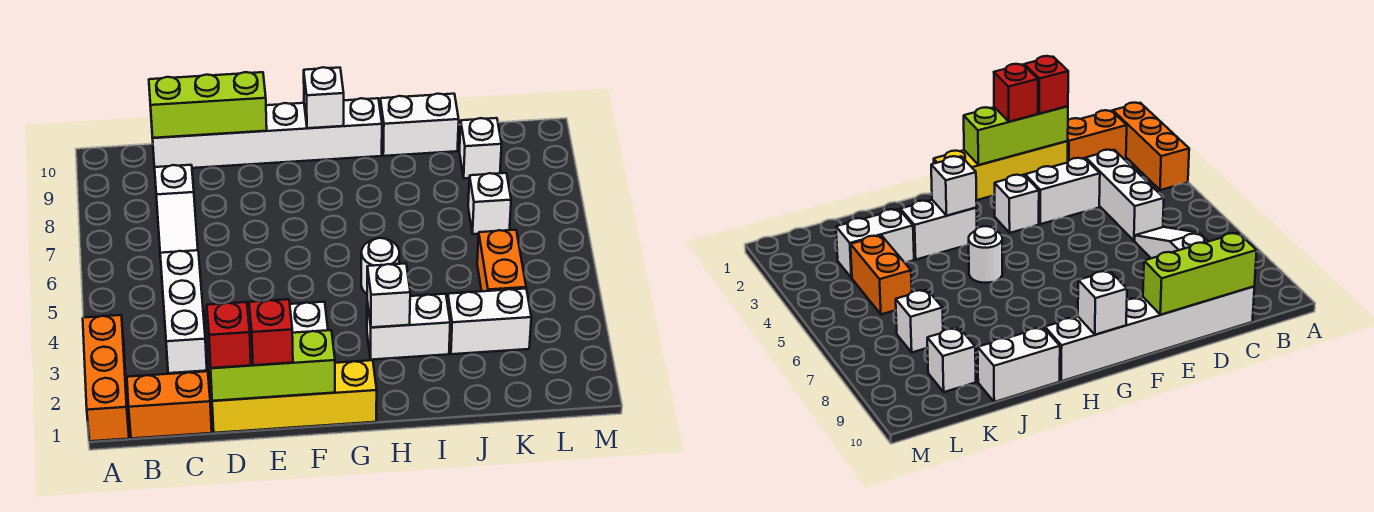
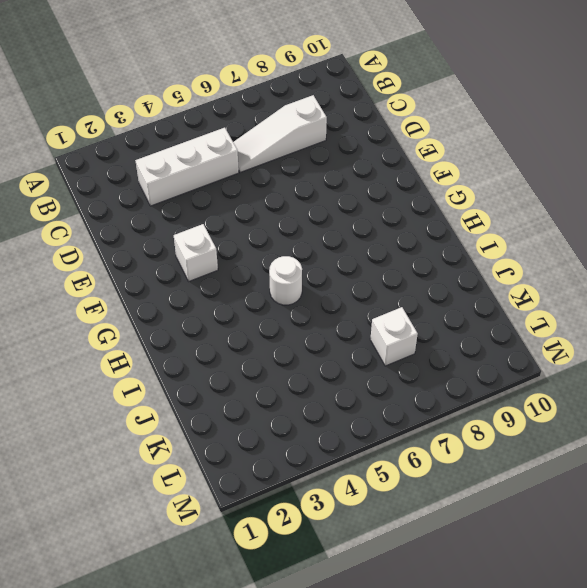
none -> orange brick A1:A3 level 1
none -> orange brick B1:C1 level 1
none -> white brick C10:H10 level 1

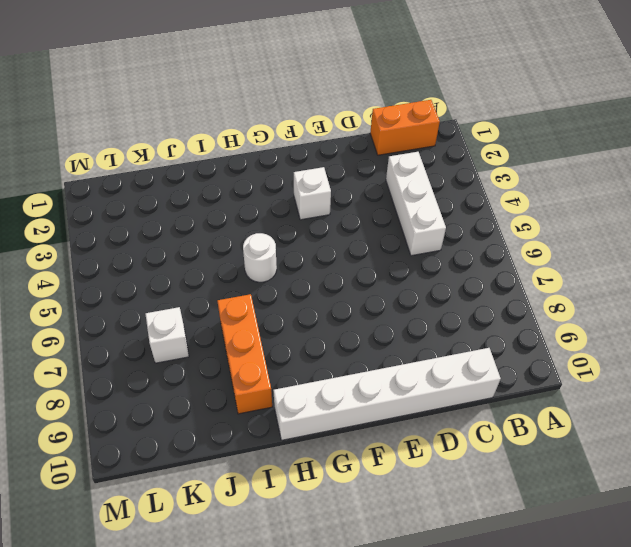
orange brick I7:I9 level 1 -> orange brick A1:A3 level 1
none -> white slope C6:C8 level 1 top 8
none -> yellow brick D1:G1 level 1
none -> white brick D3:E3 level 1

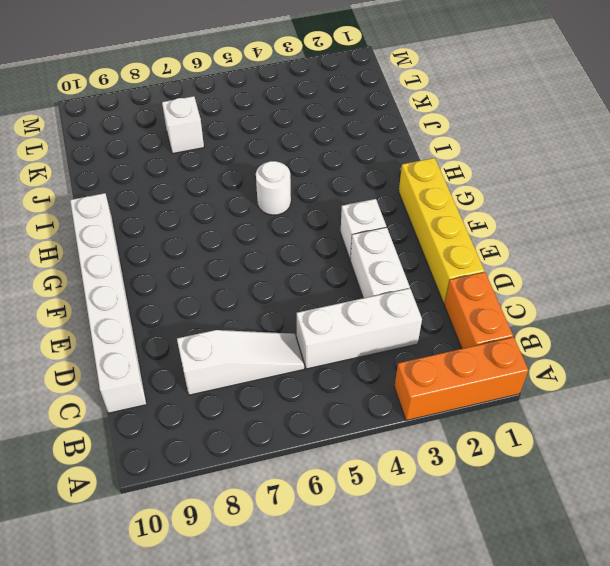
none -> white brick H3:I3 level 1
none -> white brick I10:J10 level 1
none -> white brick J3:K3 level 1

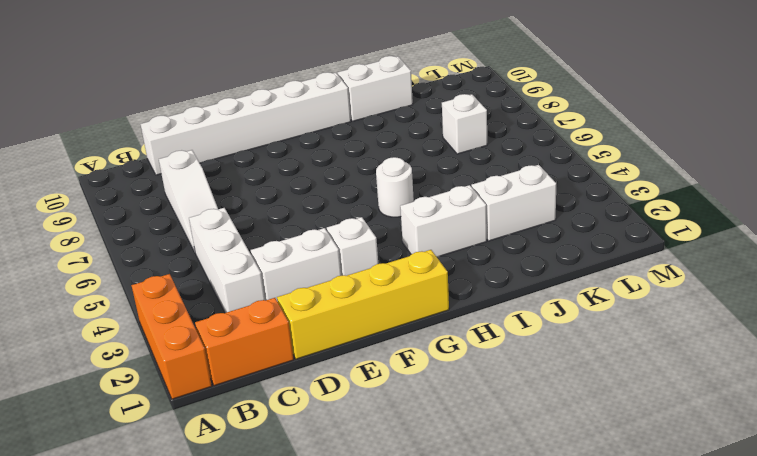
none -> orange brick K4:K5 level 1
none -> white brick K9 level 1
none -> lime brick C10:E10 level 2

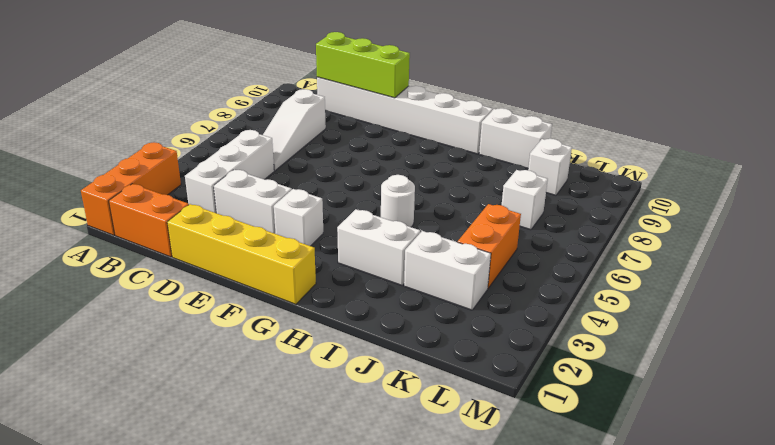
none -> lime brick D1:F1 level 2
none -> white brick G10 level 2
none -> white brick H3 level 2

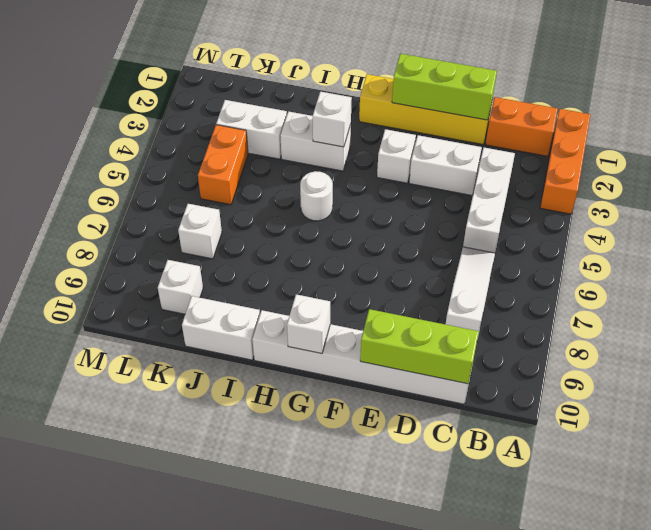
none -> red brick D1 level 3
none -> red brick E1 level 3

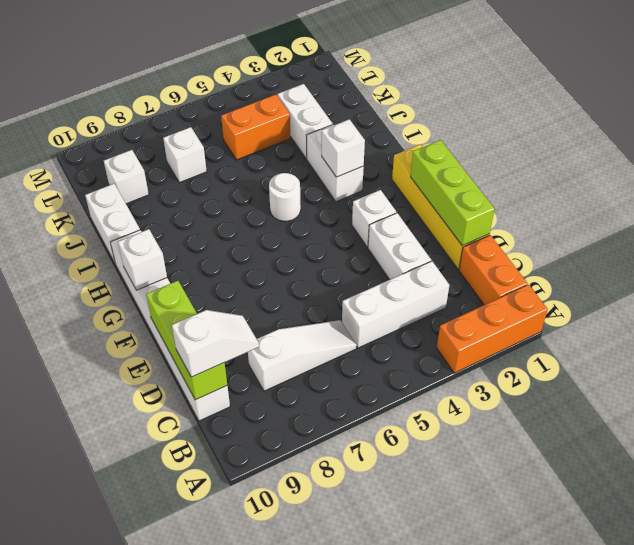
white slope C9:C10 level 3 top 10 -> none
none -> red brick D1 level 3
none -> red brick E1 level 3

